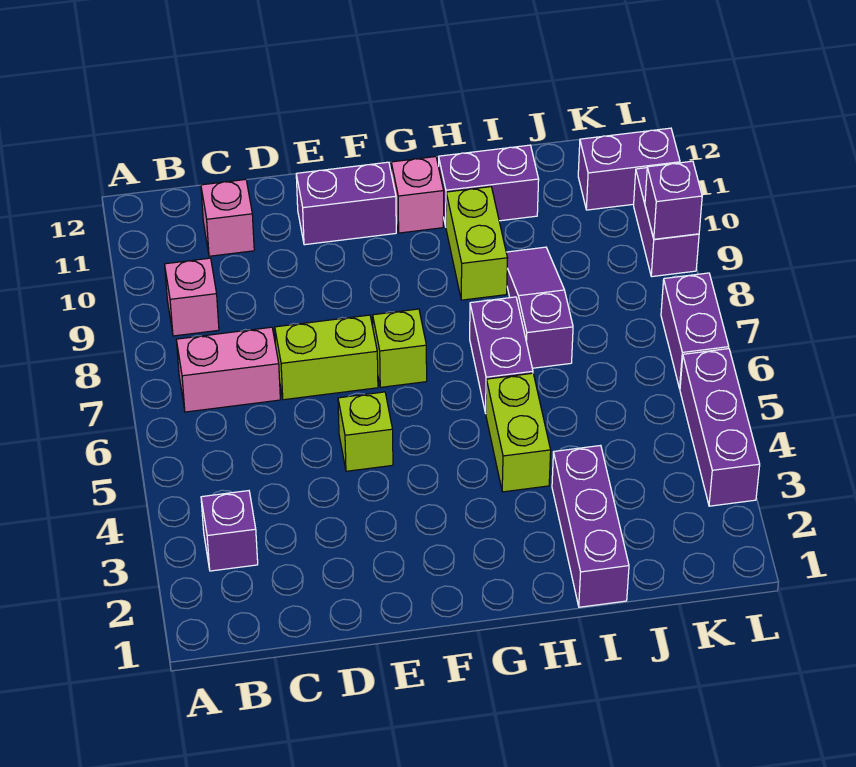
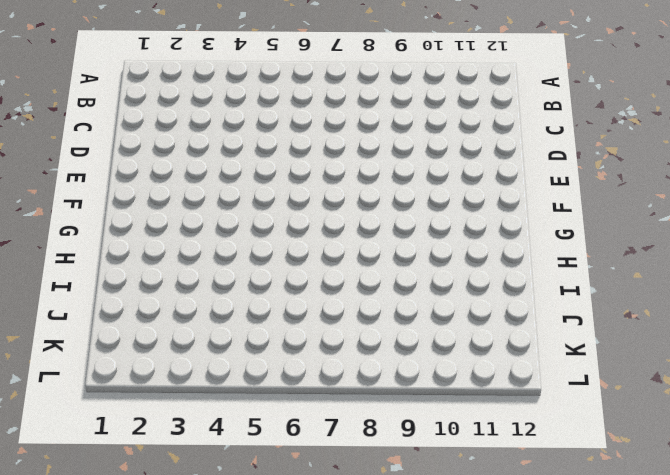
none -> purple brick B3 level 1
none -> pink brick B7:C7 level 1
none -> pink brick B9 level 1

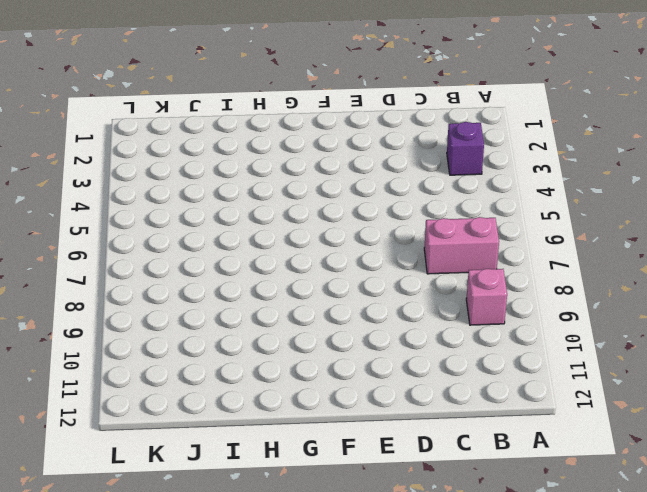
none -> pink brick C11 level 1
none -> lime brick D7:E7 level 1
none -> lime brick E5 level 1

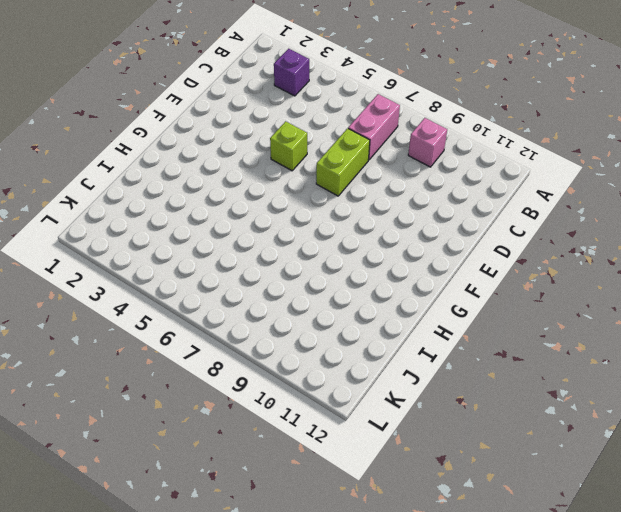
none -> pink brick C11 level 1
none -> purple brick E11:F11 level 1
none -> lime brick F7 level 1

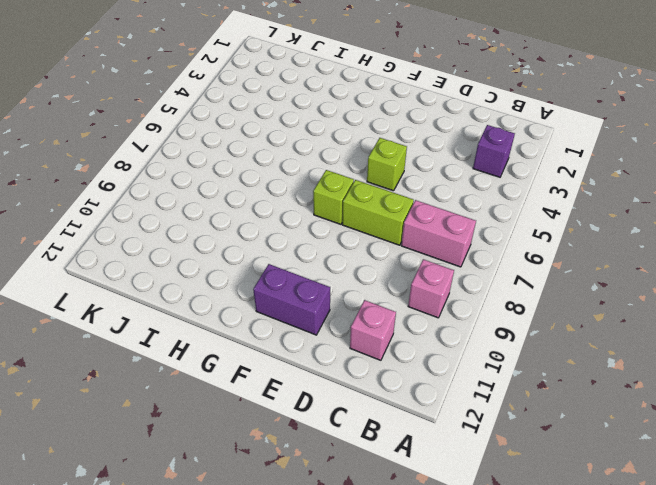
none -> pink brick G11 level 1
none -> lime brick H4:H5 level 1
none -> purple brick H6:H7 level 1

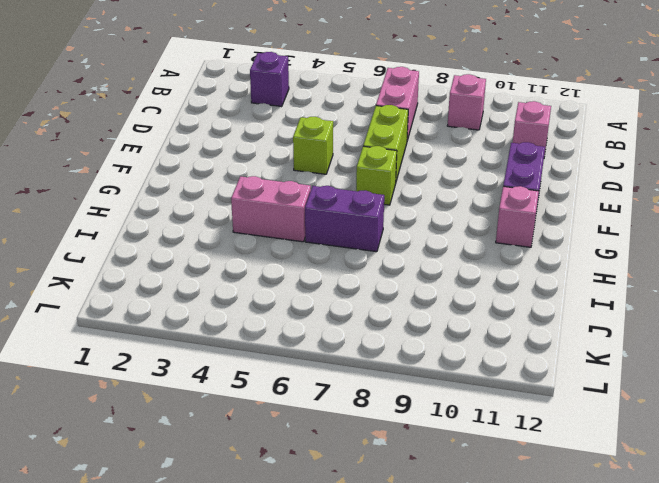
pink brick H4:H5 level 1 -> lime brick H4:H5 level 1
none -> lime brick H9:H10 level 1
none -> purple brick H11:I11 level 1
none -> purple brick I1:I3 level 1

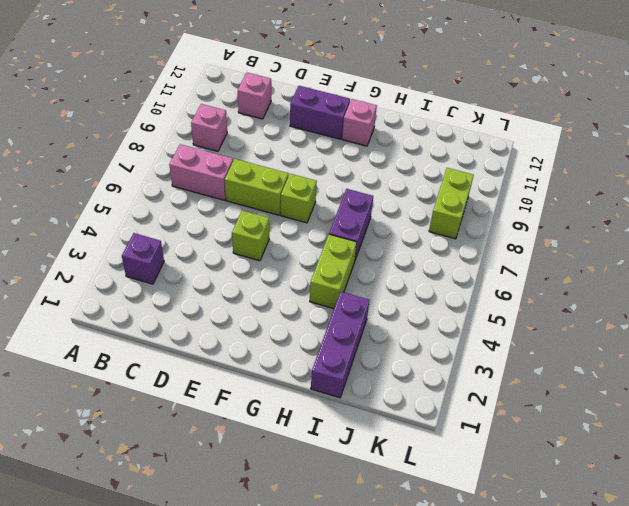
lime brick K8:K9 level 1 -> lime brick H9:H10 level 1
none -> purple brick H11:I11 level 1
none -> purple slope I7:I9 level 1 top 7
none -> purple brick K11:L11 level 1

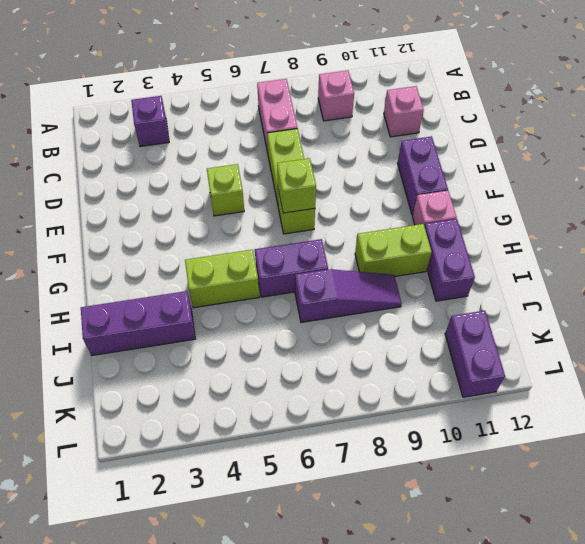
lime brick F7 level 2 -> none
none -> purple brick L3:L5 level 1
none -> purple brick L6:L7 level 1
none -> purple brick L9:L10 level 1

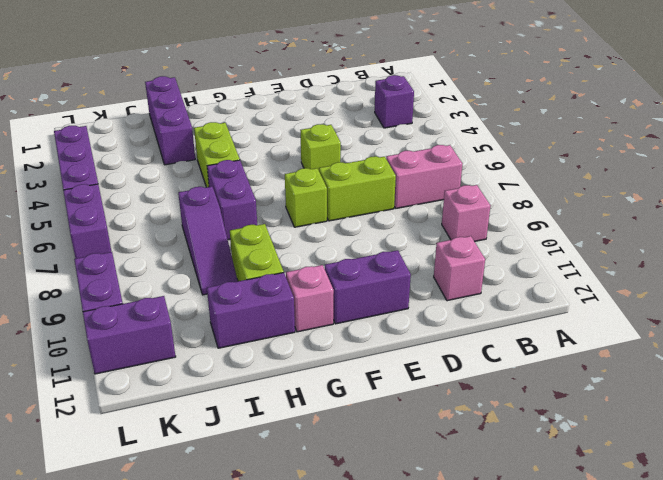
none -> purple brick L9 level 2

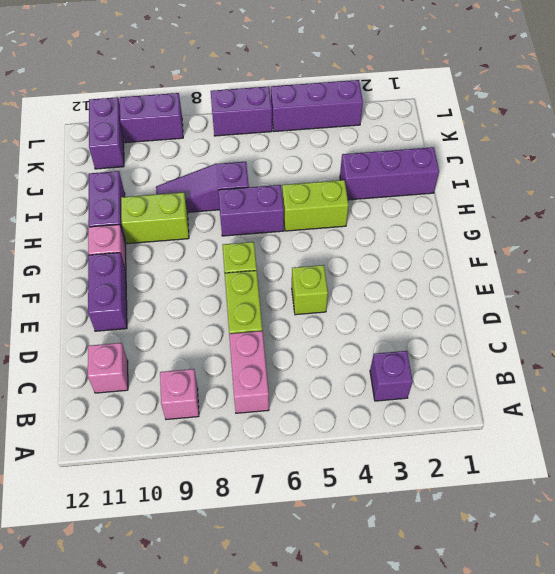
none -> purple brick L9 level 2

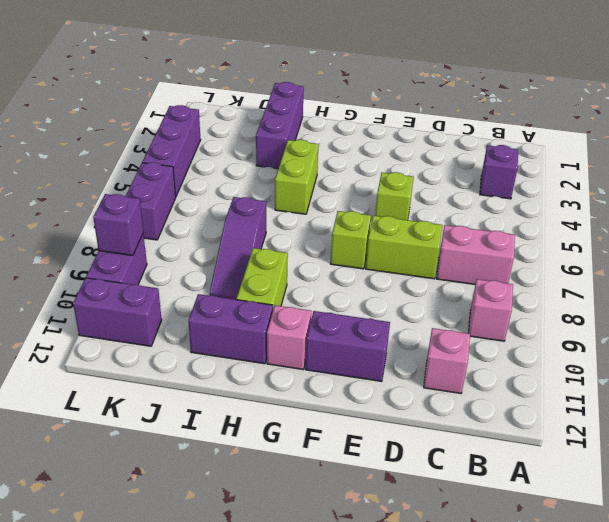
none -> purple brick H6:H7 level 1

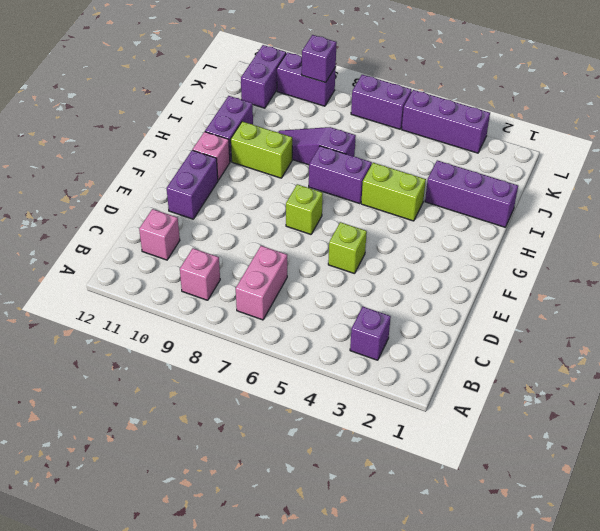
none -> lime brick D7:E7 level 1

